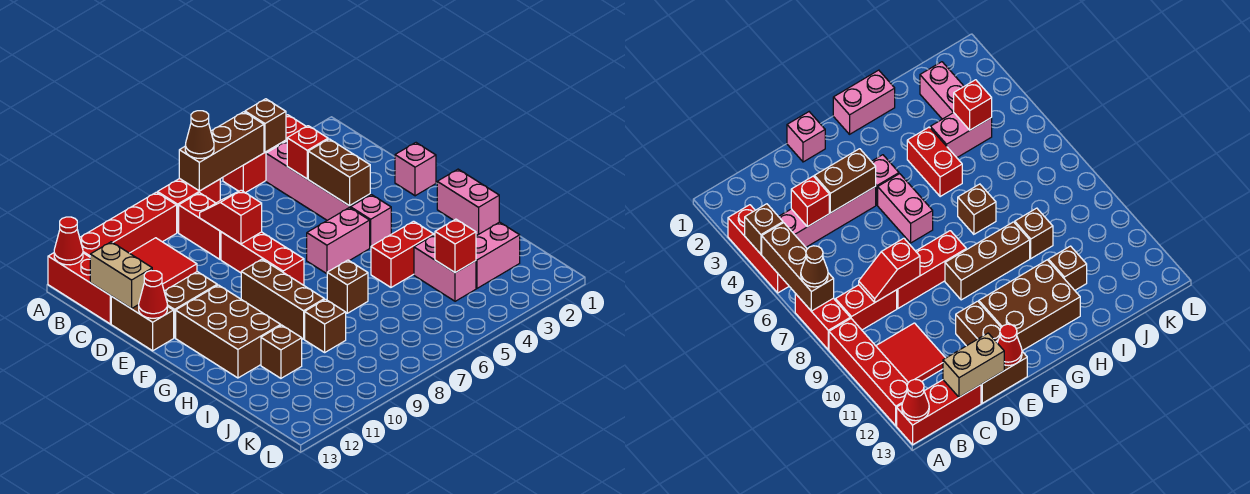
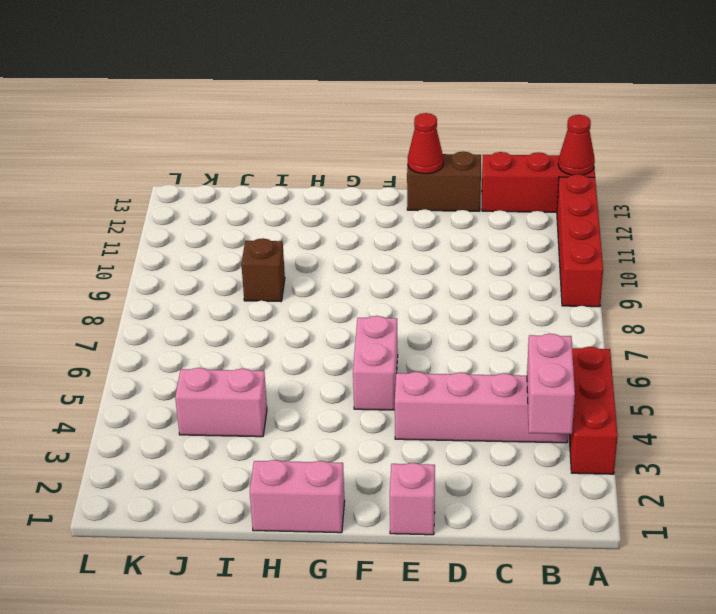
pink brick B3:B4 level 2 -> pink brick J2:J3 level 1
none -> red brick A7:A8 level 1
none -> red brick B8:C8 level 1
none -> red tile B10:C11 level 1
none -> red brick D8:F8 level 1

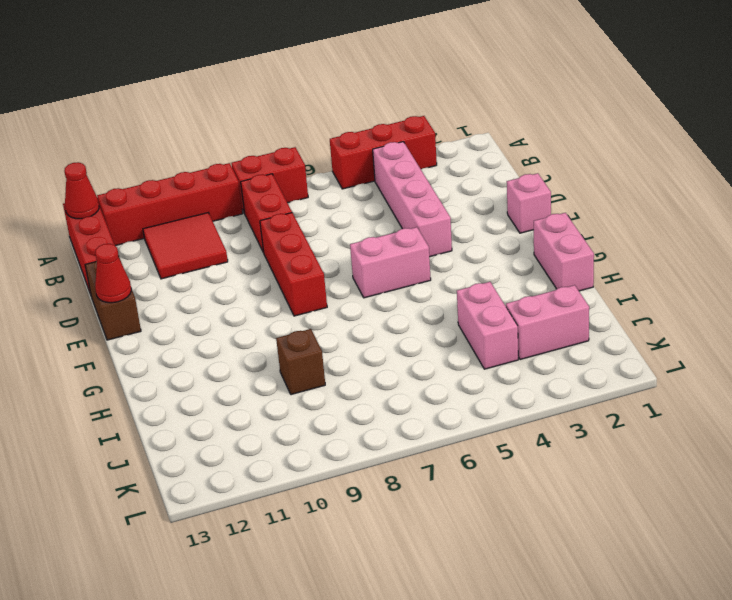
none -> brown brick E11:E12 level 1
none -> pink brick F4 level 1
none -> brown brick F9:H9 level 1
none -> brown brick F11:H12 level 1

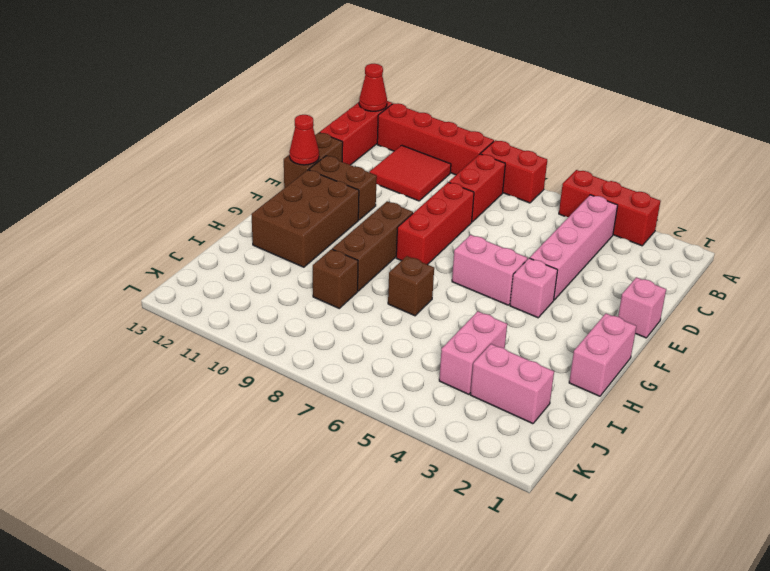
none -> red brick H4:H5 level 1
none -> brown brick I11 level 1
none -> brown brick A4 level 2
none -> brown brick A5:A7 level 2

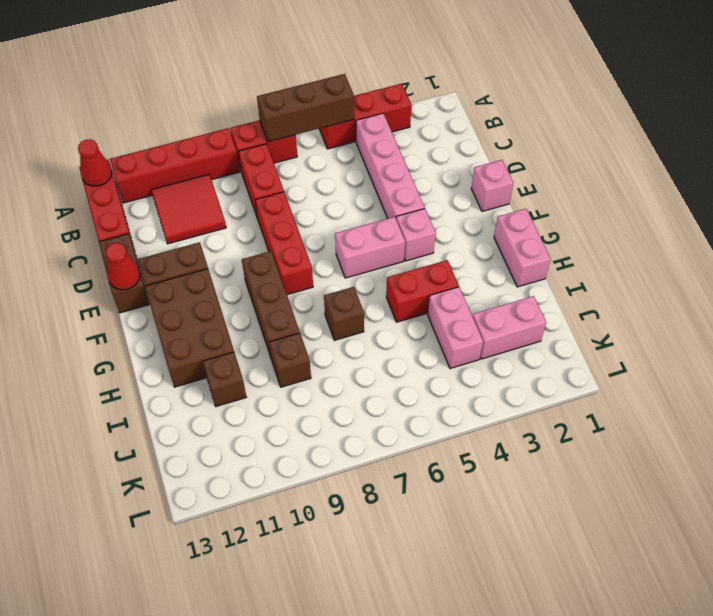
none -> brown brick A4 level 2
none -> red brick C4 level 2
none -> red slope C8:D8 level 2 top D
none -> tan brick C13:D13 level 2

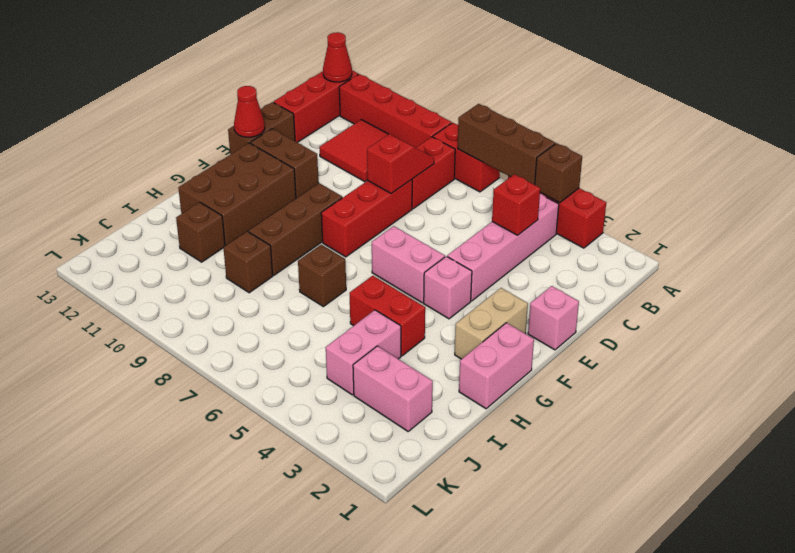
tan brick F2:G2 level 1 -> tan brick C13:D13 level 2
none -> brown brick D4:E4 level 2
none -> red brick J4 level 2
none -> brown cone A7 level 3

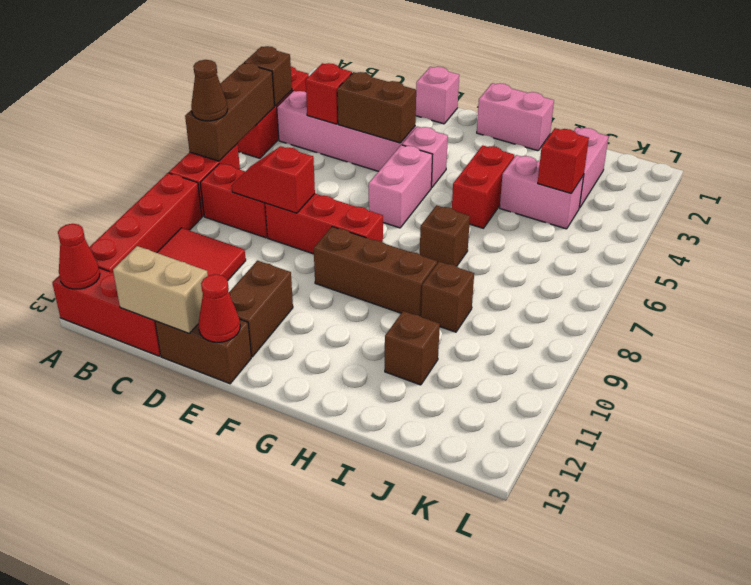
none -> brown brick F11:H12 level 1

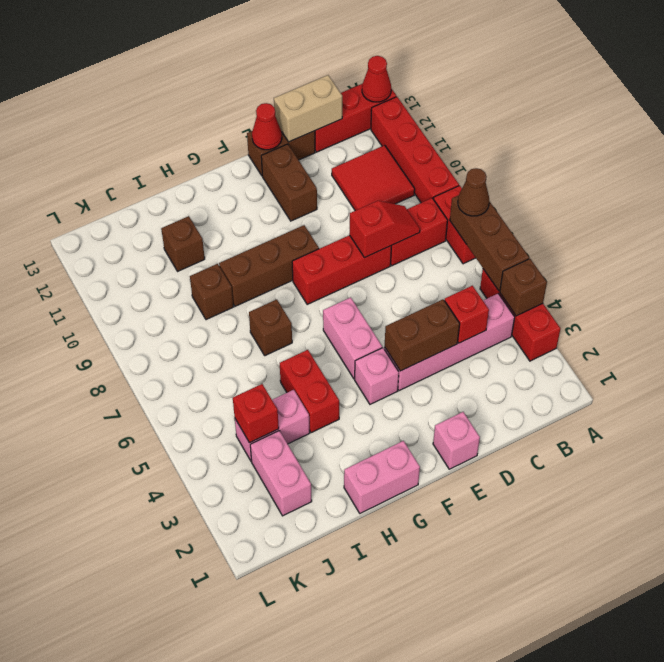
none -> brown brick F11:H12 level 1

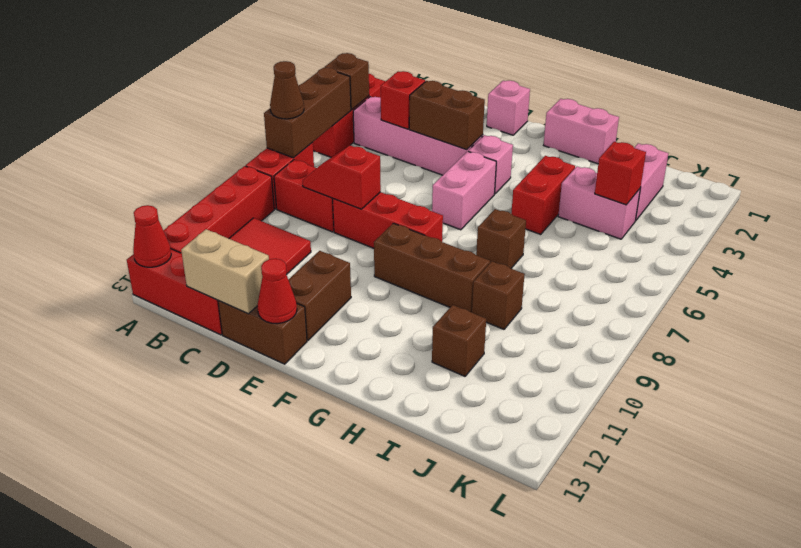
none -> brown brick F11:H12 level 1

